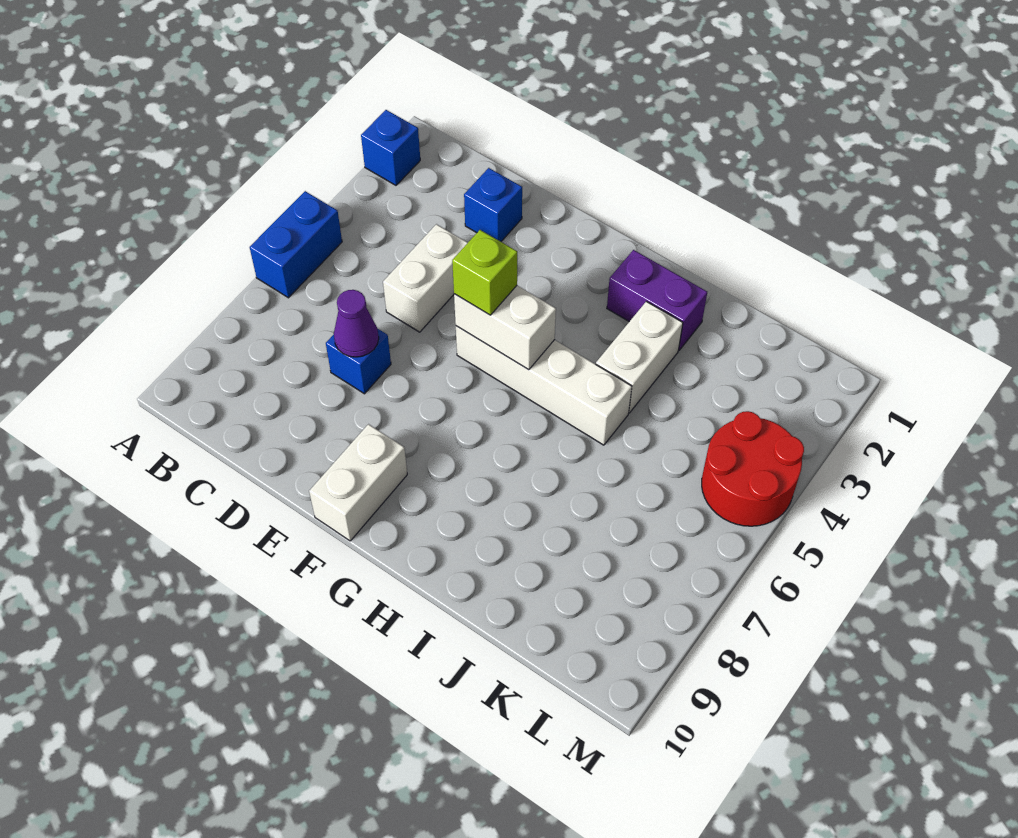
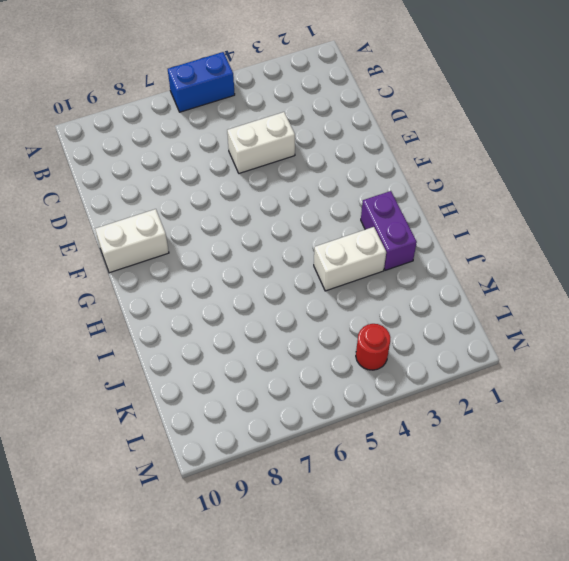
red round brick L4 level 1 -> red round brick L4:M5 level 1
none -> blue brick A2 level 1
none -> blue brick D2 level 1
none -> blue brick D7 level 1

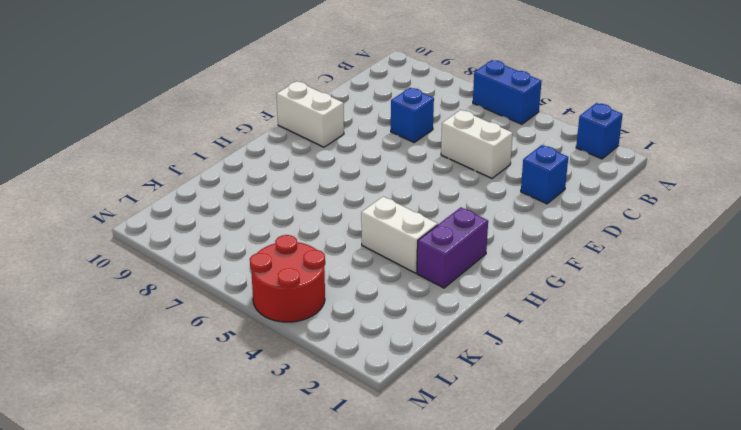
none -> white brick F5:I5 level 1
none -> purple cone D7 level 2
none -> white brick F5:G5 level 2

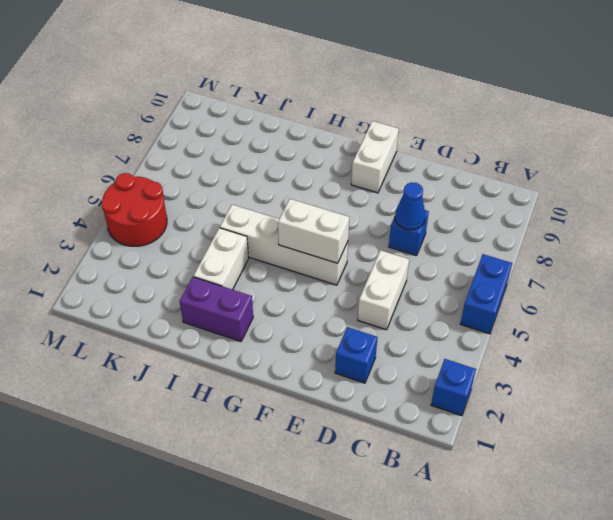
blue cone D7 level 2 -> purple cone D7 level 2
none -> lime brick F5 level 3

